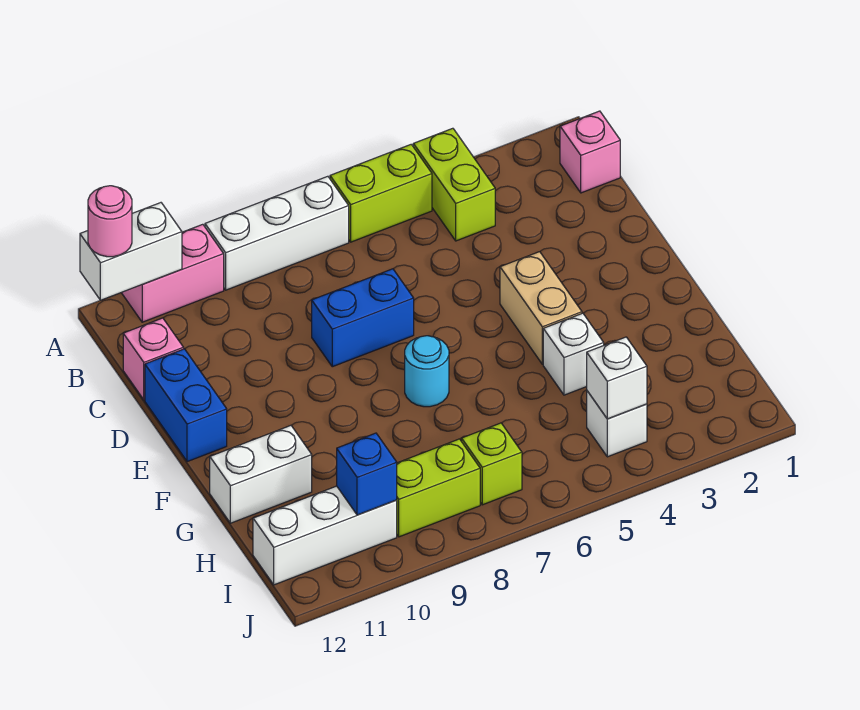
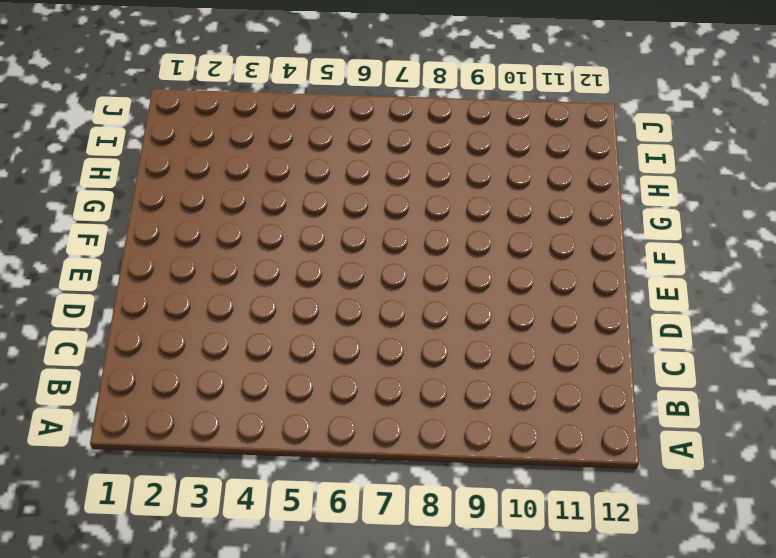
none -> lime brick A4:B4 level 1
none -> lime brick A5:A6 level 1
none -> white brick A7:A9 level 1

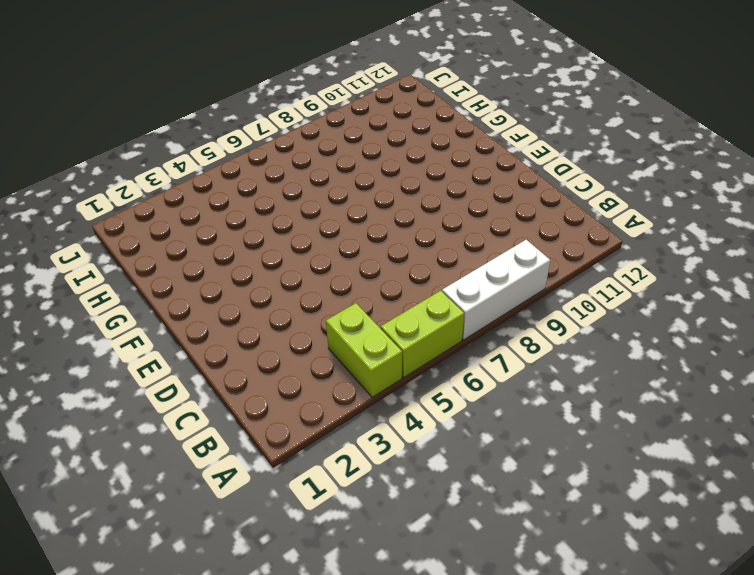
none -> pink brick A10:A11 level 1
none -> pink brick B1 level 1
none -> pink brick C12 level 1

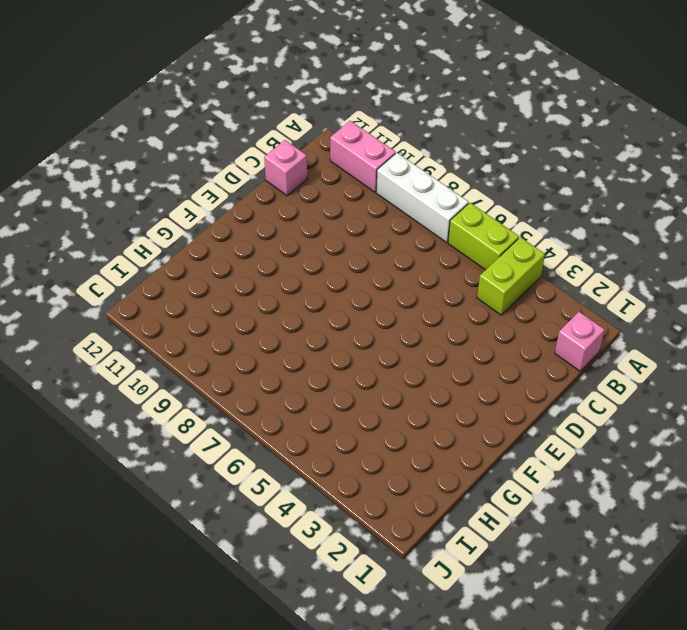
none -> blue brick D7:D8 level 1
none -> blue brick D12:E12 level 1
none -> tan brick E4:F4 level 1

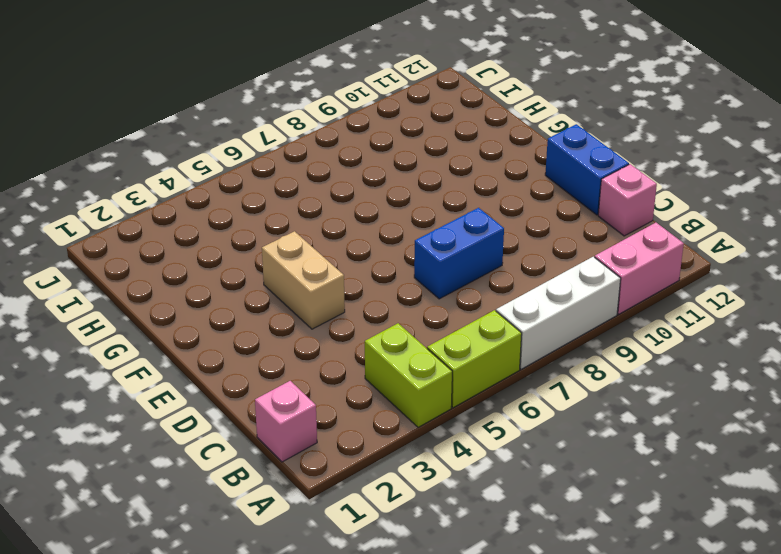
none -> cyan round brick F7 level 1
none -> white brick G4 level 1
none -> white brick G11:G12 level 1

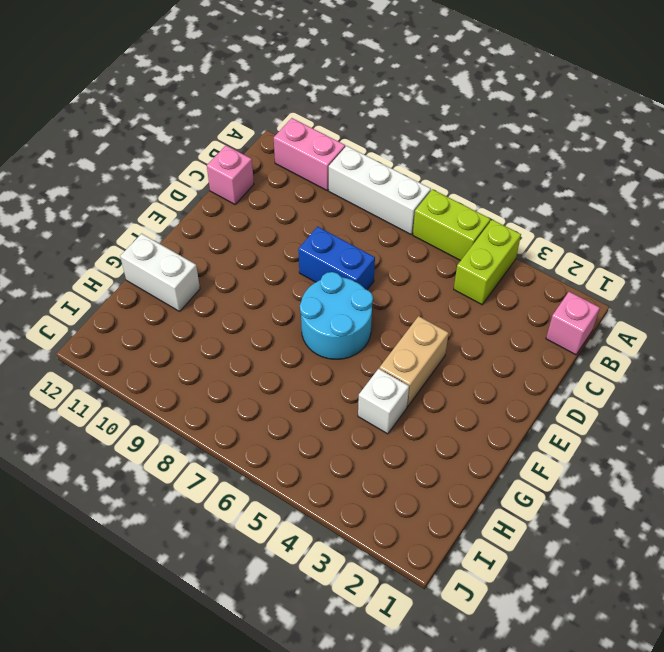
cyan round brick E6:F7 level 1 -> cyan round brick F7 level 1
none -> blue brick D12:E12 level 1
none -> white brick I4 level 1
none -> lime brick I7 level 1

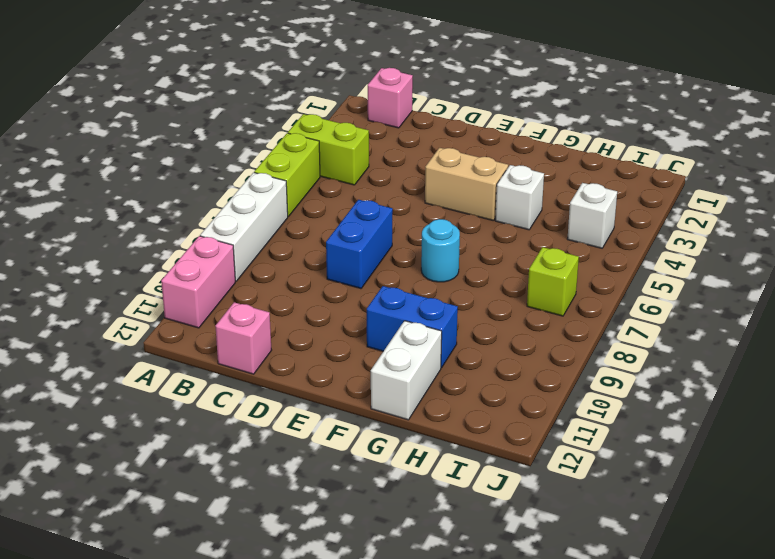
blue brick F10:G10 level 1 -> blue brick D12:E12 level 1
none -> lime brick I8:I9 level 1
none -> white brick I10:I12 level 1
none -> white brick A11:A12 level 2

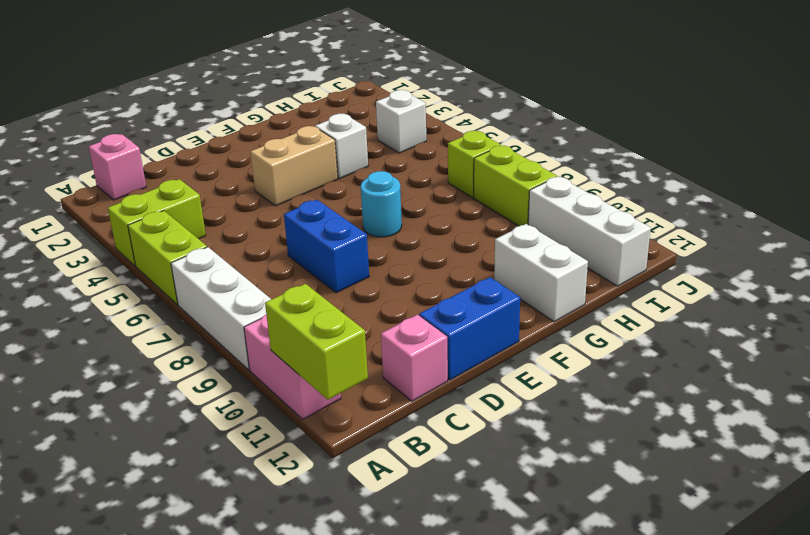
lime brick A11:A12 level 2 -> white brick A11:A12 level 2
none -> white brick I4 level 2
none -> blue brick I10 level 2
none -> pink round brick A12 level 3

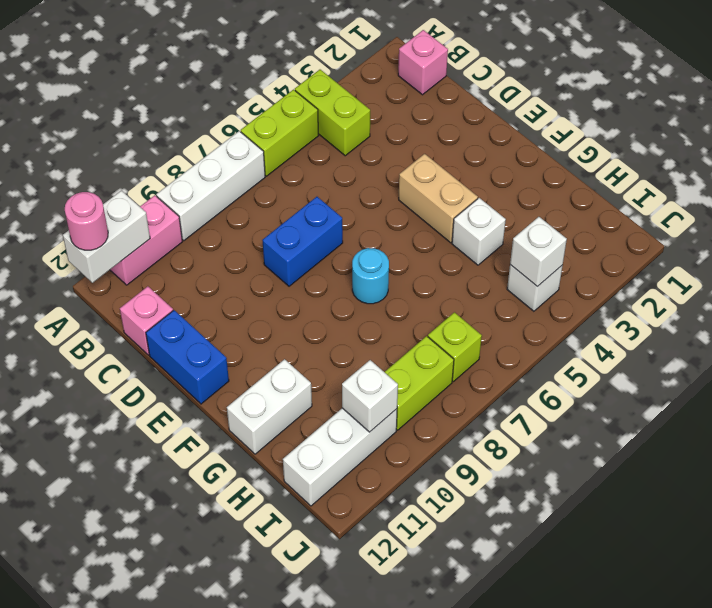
white brick I10 level 2 -> blue brick I10 level 2

